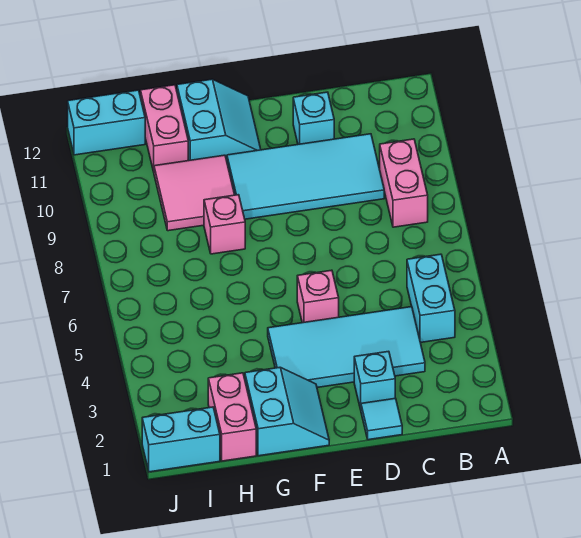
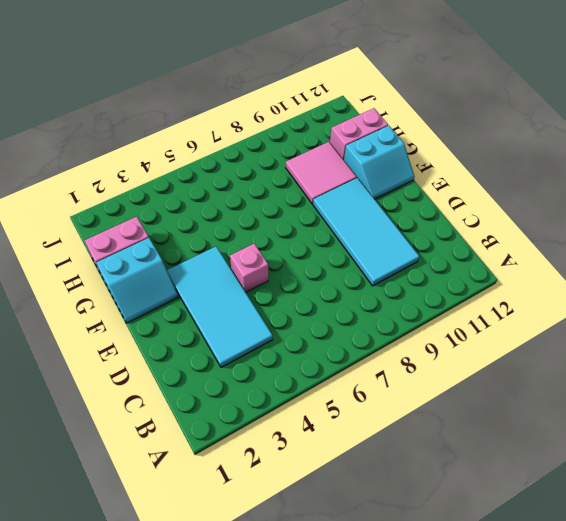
none -> cyan brick B4:B5 level 1
none -> pink brick B8:B9 level 1
none -> cyan tile D1 level 1

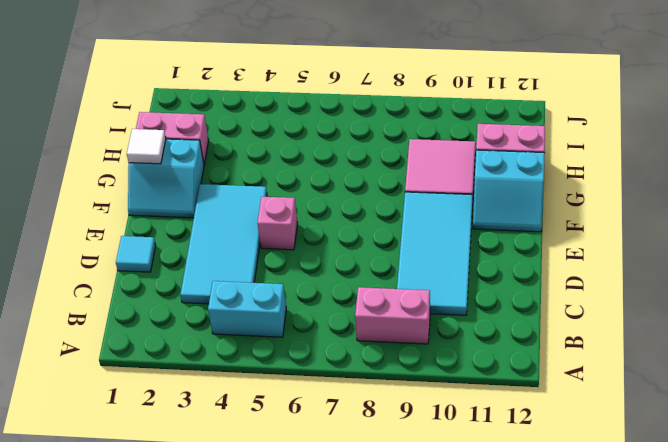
white tile G1 level 2 -> none
none -> cyan brick D2 level 1
none -> cyan brick D11 level 1
none -> pink brick G8 level 1

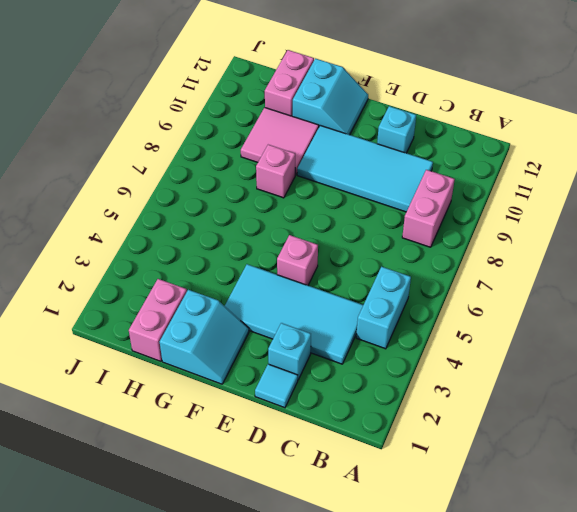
none -> cyan brick I1:J1 level 1
none -> cyan brick I12:J12 level 1

